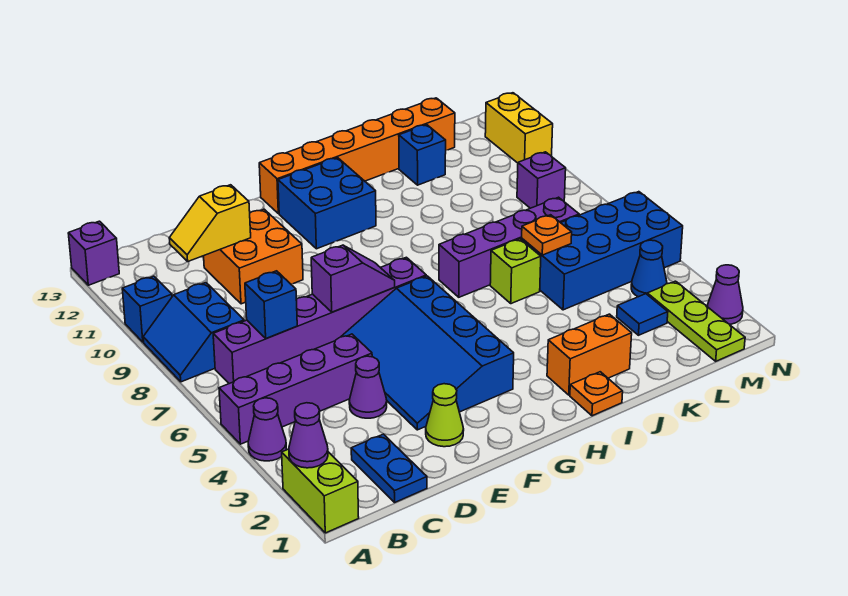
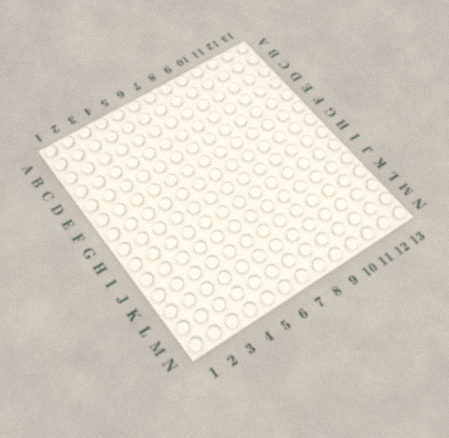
none -> lime brick A1:A2 level 1
none -> purple cone A4 level 1
none -> purple brick A5:D5 level 1
none -> blue slope A8:B9 level 1 top B

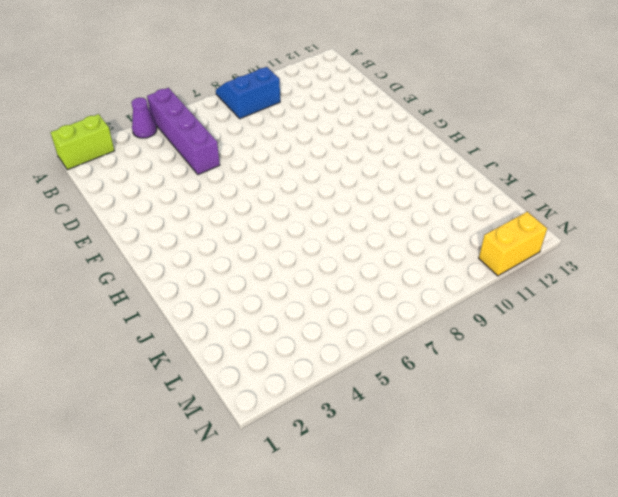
none -> blue brick A10 level 1
none -> purple brick A13 level 1
none -> purple brick B7:G7 level 1
none -> blue plate C1:C2 level 1

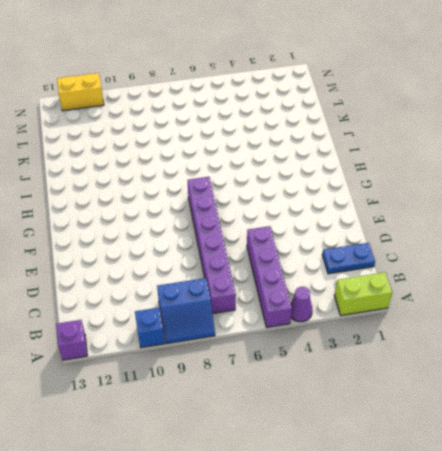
none -> purple cone D4 level 1
none -> orange brick D10:E11 level 1
none -> lime cone E2 level 1
none -> blue slope E3:G6 level 1 top G

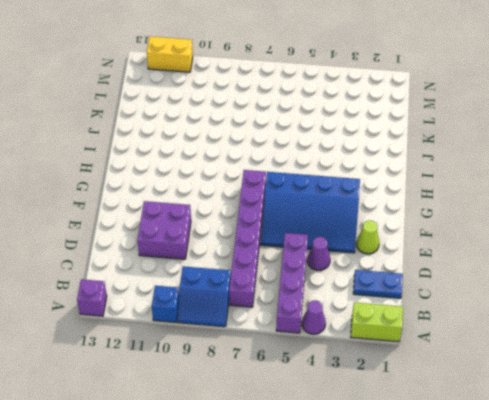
purple brick D10:E11 level 1 -> orange brick D10:E11 level 1
none -> blue brick G11:H12 level 1
none -> orange brick G13:L13 level 1
none -> orange plate I1 level 1
none -> orange brick I2:J2 level 1

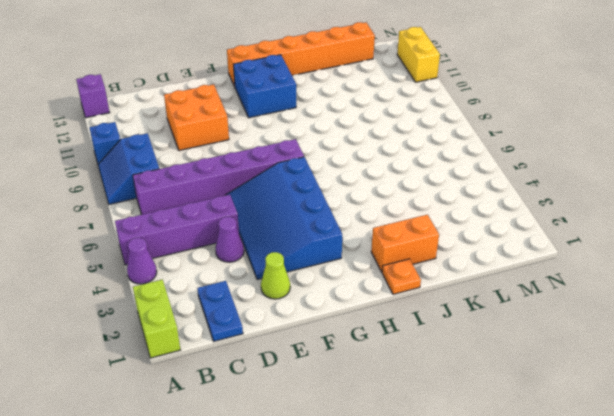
none -> purple brick I7:L7 level 1
none -> lime brick J6 level 1
none -> blue brick K5:N6 level 1
none -> blue brick K12 level 1

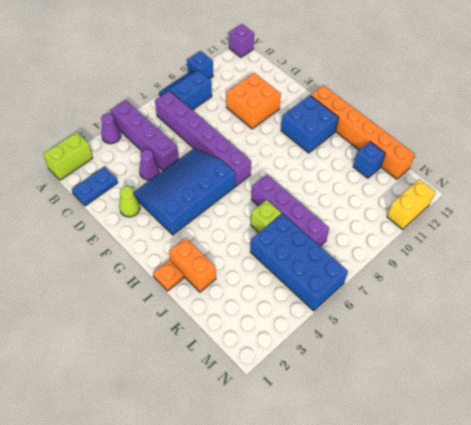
none -> blue tile L3 level 1
none -> lime plate M1:M3 level 1
none -> blue cone M4 level 1
none -> purple brick M9 level 1

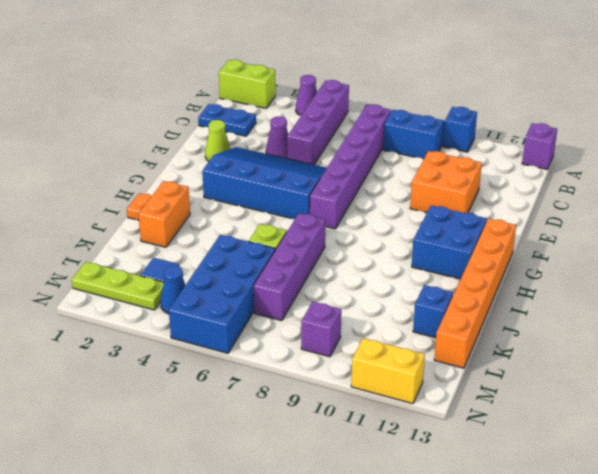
none -> purple cone N2 level 1
none -> purple cone A2 level 2
none -> blue brick C7 level 2
none -> yellow slope C11:D11 level 2 top D

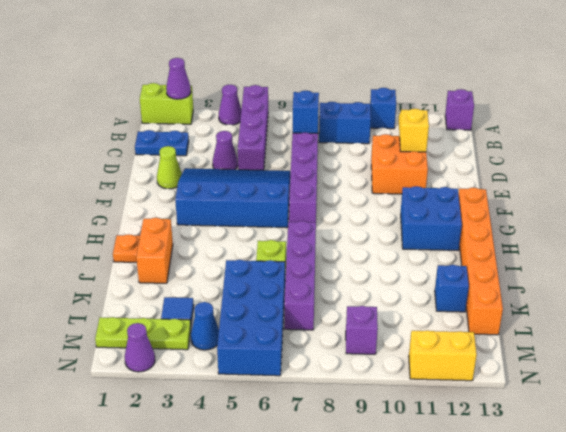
none -> purple slope E7:F7 level 2 top E
none -> orange plate K6 level 2

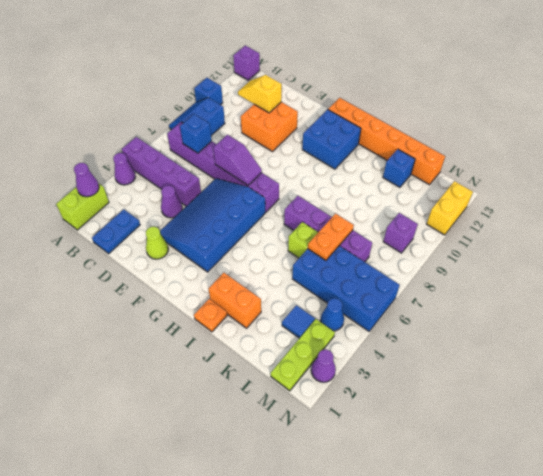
orange plate K6:K7 level 2 -> orange plate K6 level 2

